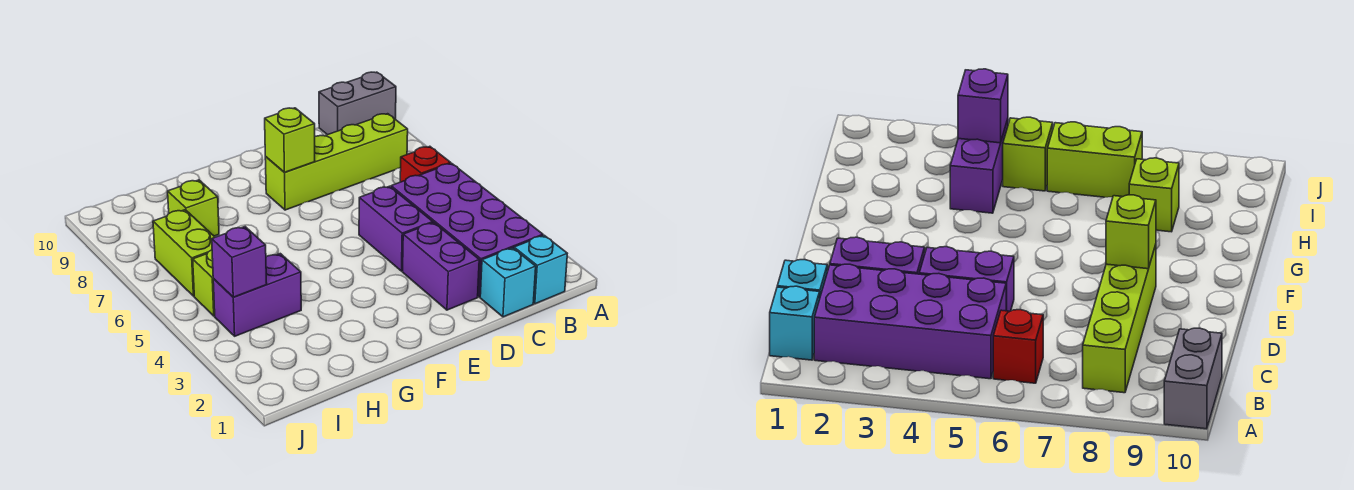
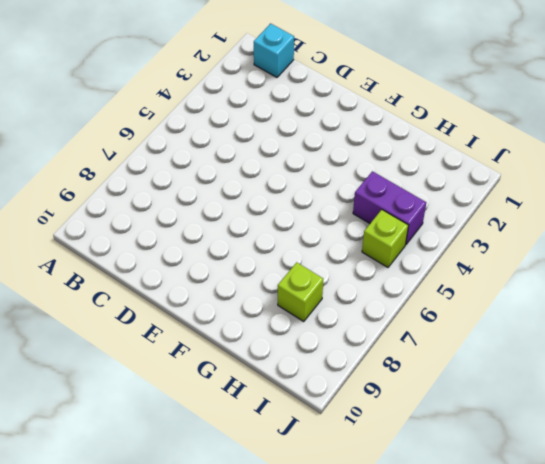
none -> grey brick A10:B10 level 1
none -> purple brick B2:C5 level 1
none -> red brick B6 level 1

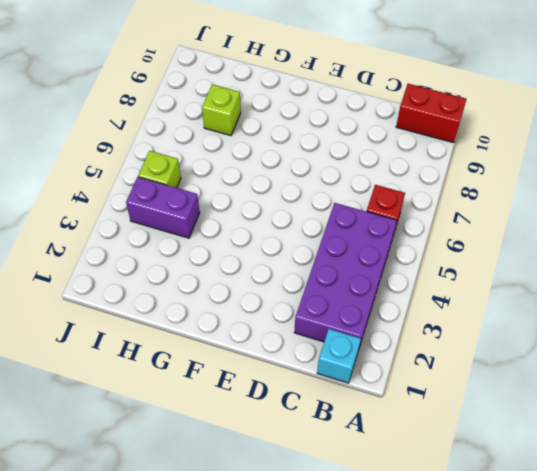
red brick A10:B10 level 1 -> grey brick A10:B10 level 1
none -> lime brick B8:E8 level 1
none -> cyan brick C1 level 1
none -> purple brick D2:D3 level 1

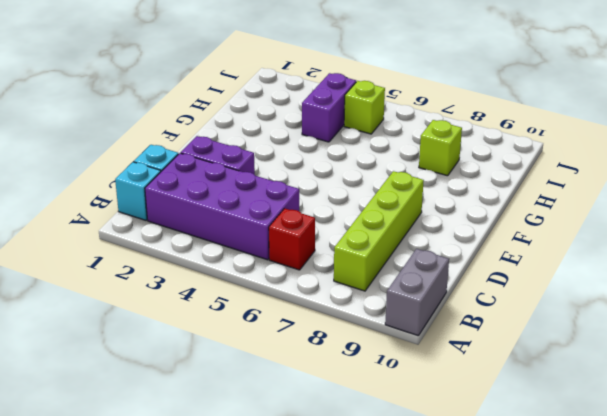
none -> purple brick D4:D5 level 1
none -> lime brick I6:I7 level 1
none -> lime brick E8 level 2

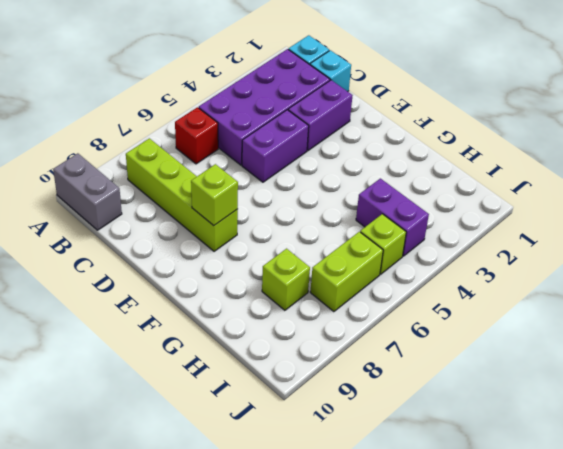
none -> purple brick I4 level 2

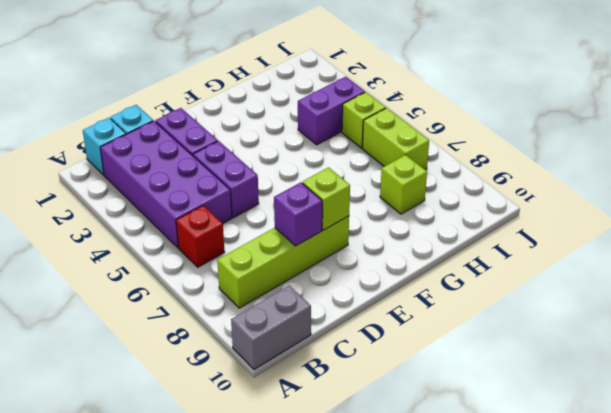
purple brick D8 level 2 -> purple brick I4 level 2

